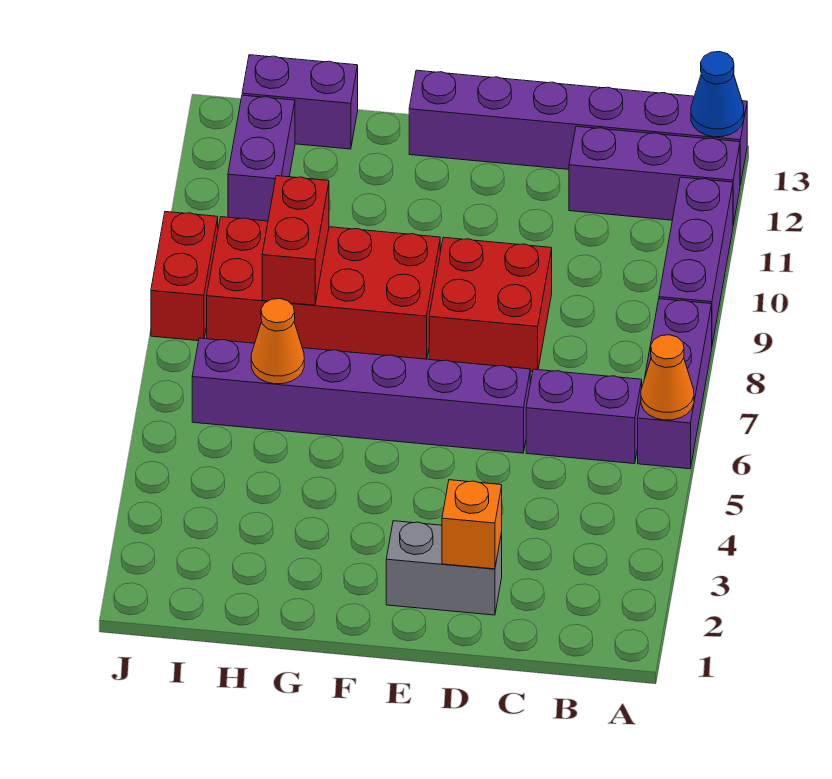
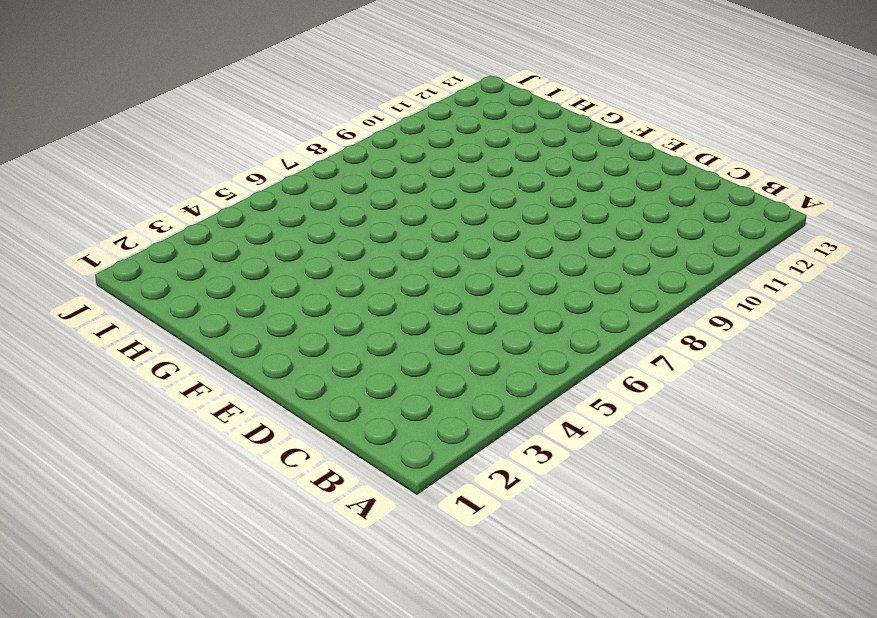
none -> purple brick A6:A8 level 1
none -> purple brick A9:A11 level 1
none -> purple brick A12:C12 level 1

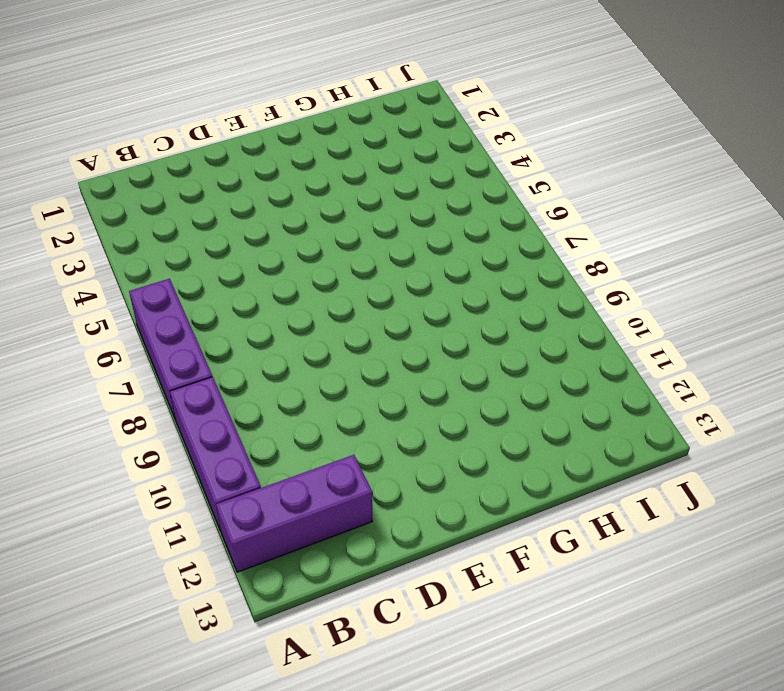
none -> purple brick A13:F13 level 1
none -> purple brick B6:C6 level 1
none -> grey brick D2:E2 level 1

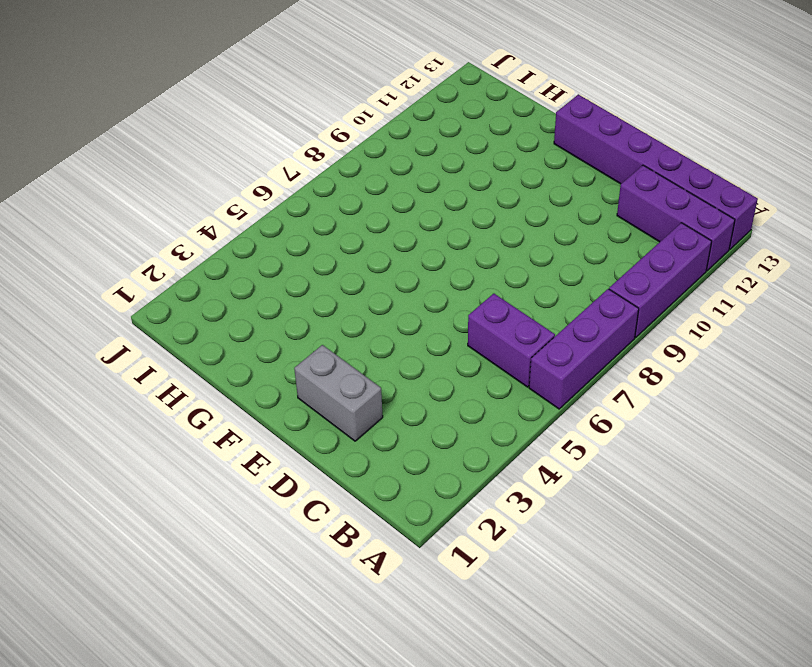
none -> purple brick D6:I6 level 1
none -> red brick D8:E9 level 1
none -> red brick F8:I9 level 1

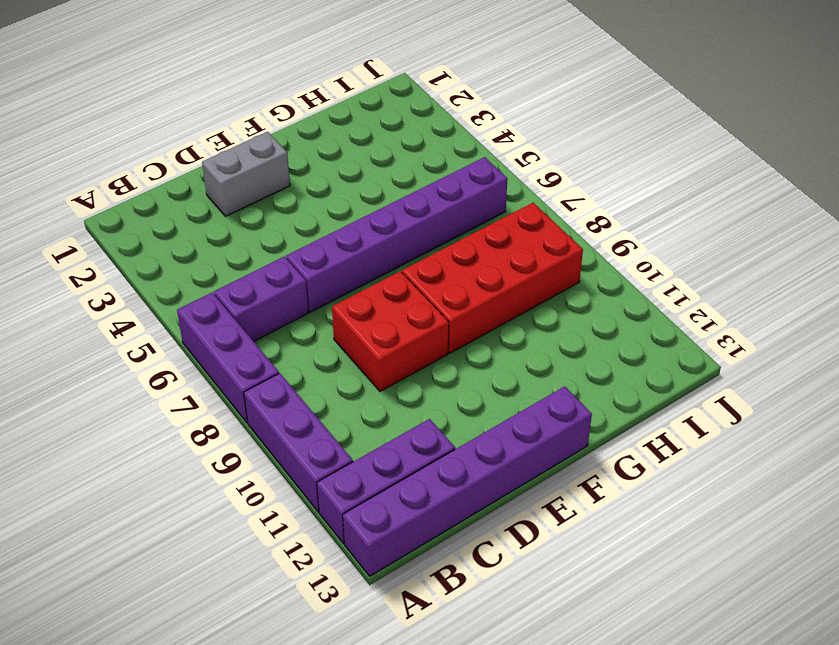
none -> purple brick H13:I13 level 1
none -> purple brick I11:I12 level 1
none -> red brick J8:J9 level 1

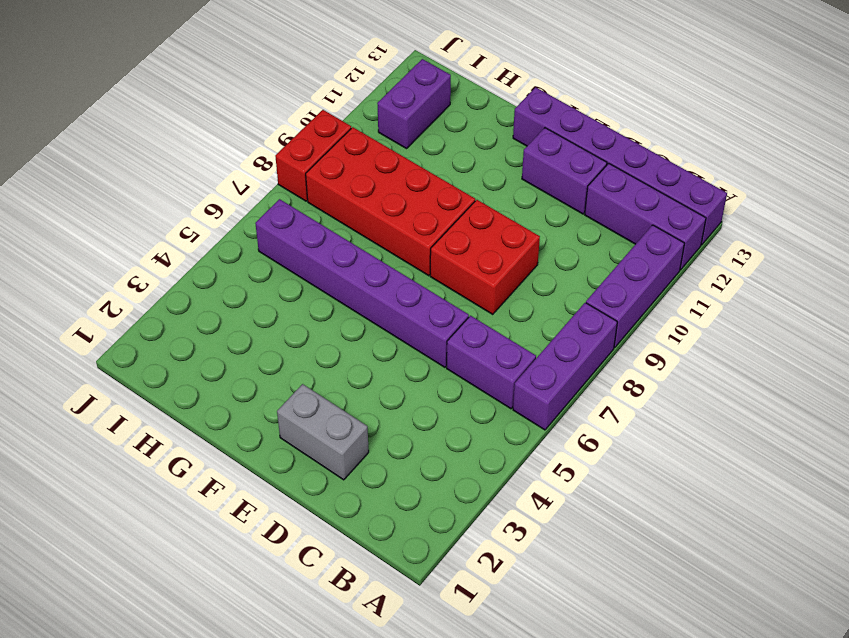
purple brick D12:E12 level 1 -> purple brick H13:I13 level 1
none -> orange cone A6 level 2
none -> blue cone A13 level 2
none -> orange brick D2 level 2

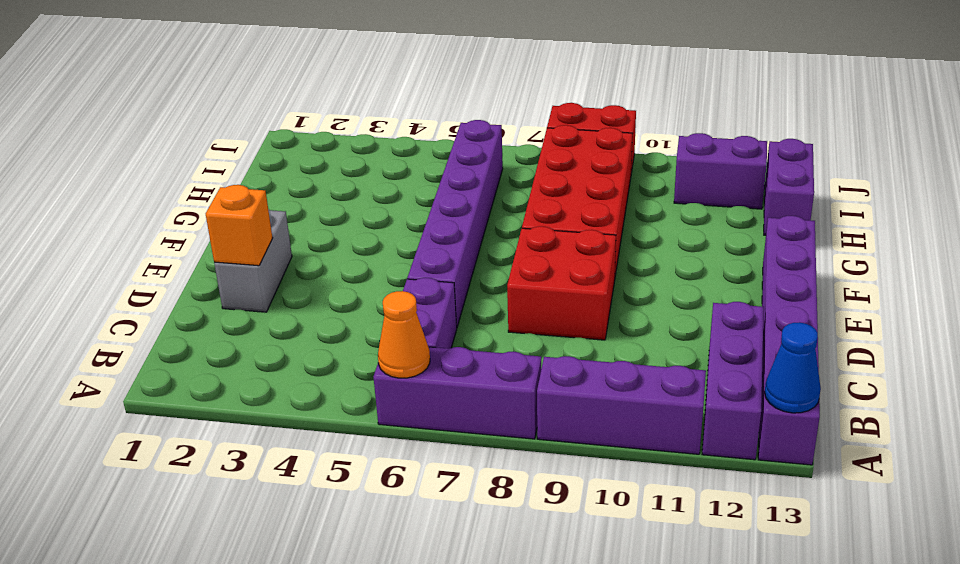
none -> orange cone H6 level 2
none -> red brick H8:H9 level 2

